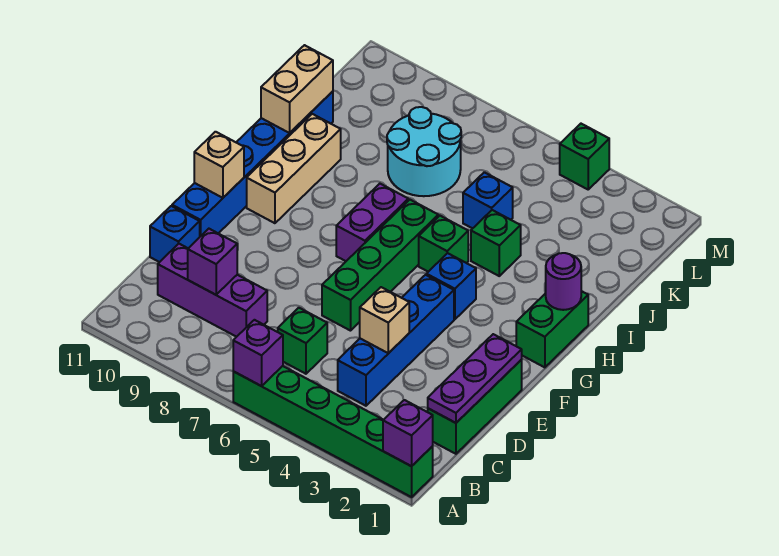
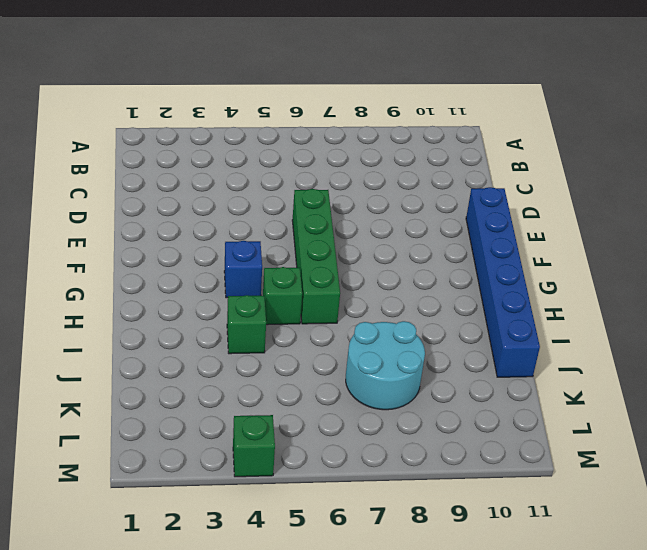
none -> green brick A1:A6 level 1
none -> green brick C1:E1 level 1
none -> blue brick C4:F4 level 1

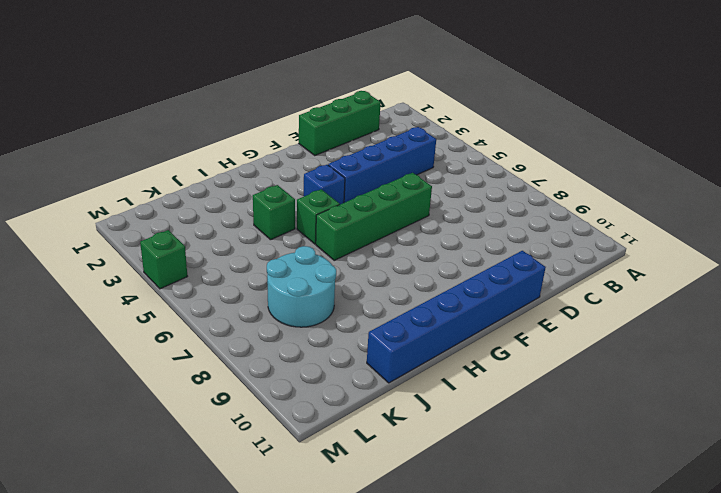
none -> green brick A1:A6 level 1
none -> green brick C6 level 1
none -> purple brick C8:C10 level 1

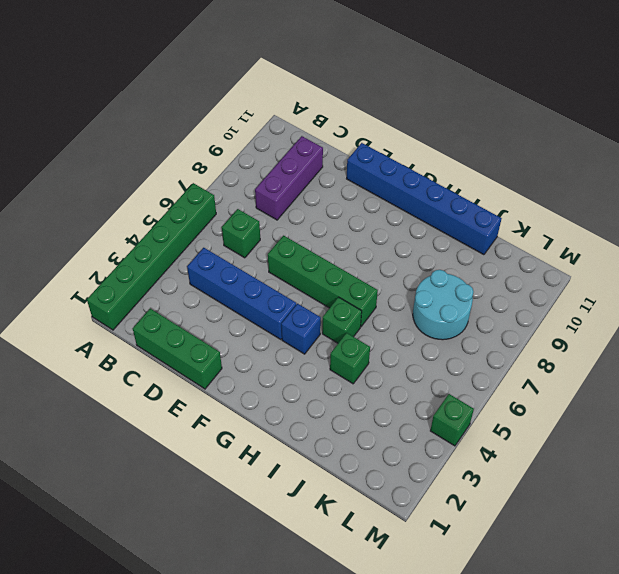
none -> blue brick D11 level 1
none -> green brick G1:H1 level 1
none -> purple brick G7:H7 level 1

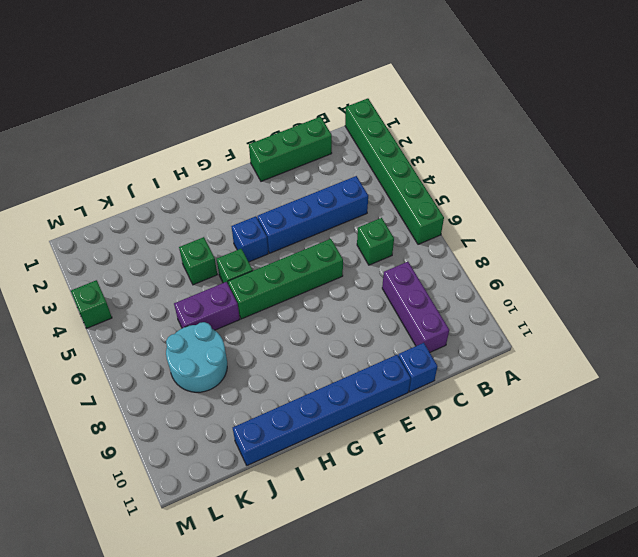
purple brick I6:J6 level 1 -> purple brick G7:H7 level 1
none -> green brick G1:H1 level 1
none -> tan brick G10:I10 level 1
none -> blue brick J5 level 1

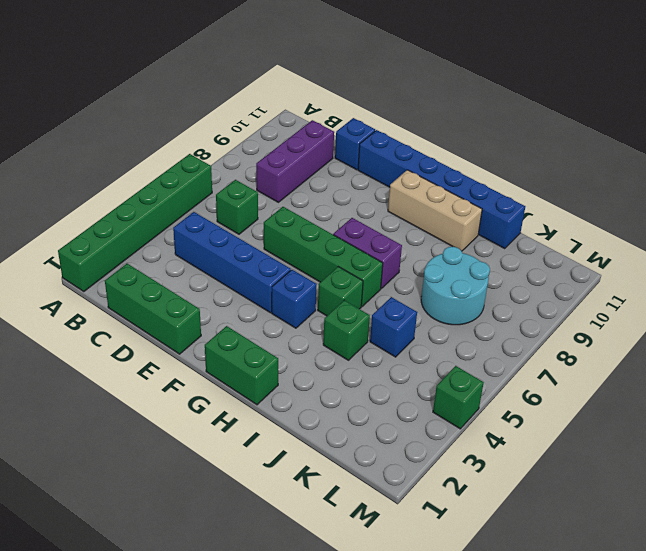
none -> purple brick A1 level 2
none -> purple brick A6 level 2
none -> purple plate C1:E1 level 2

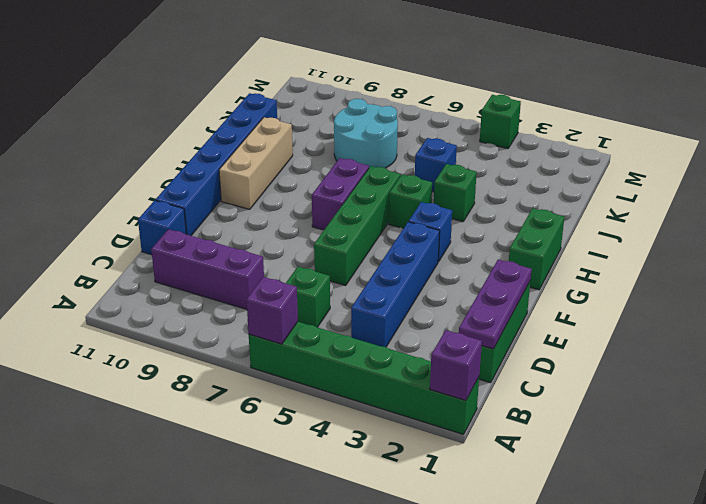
none -> purple brick C9 level 2
none -> tan brick D4 level 2
none -> tan brick F11 level 2

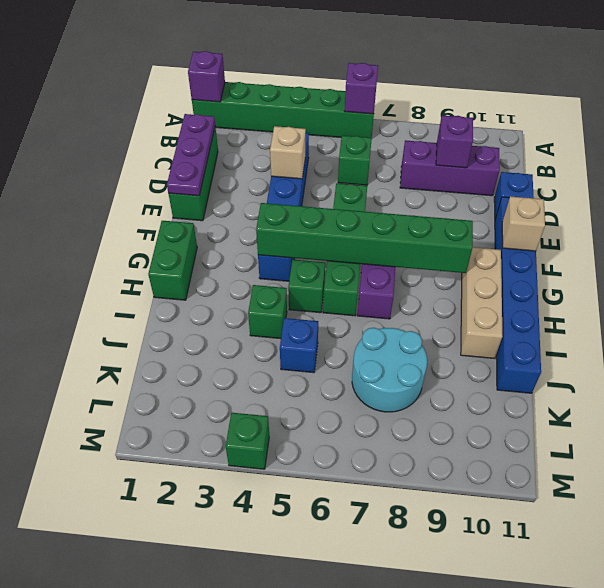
green brick G4:G9 level 2 -> none
none -> purple round brick H1 level 2
none -> tan brick I11:J11 level 2

